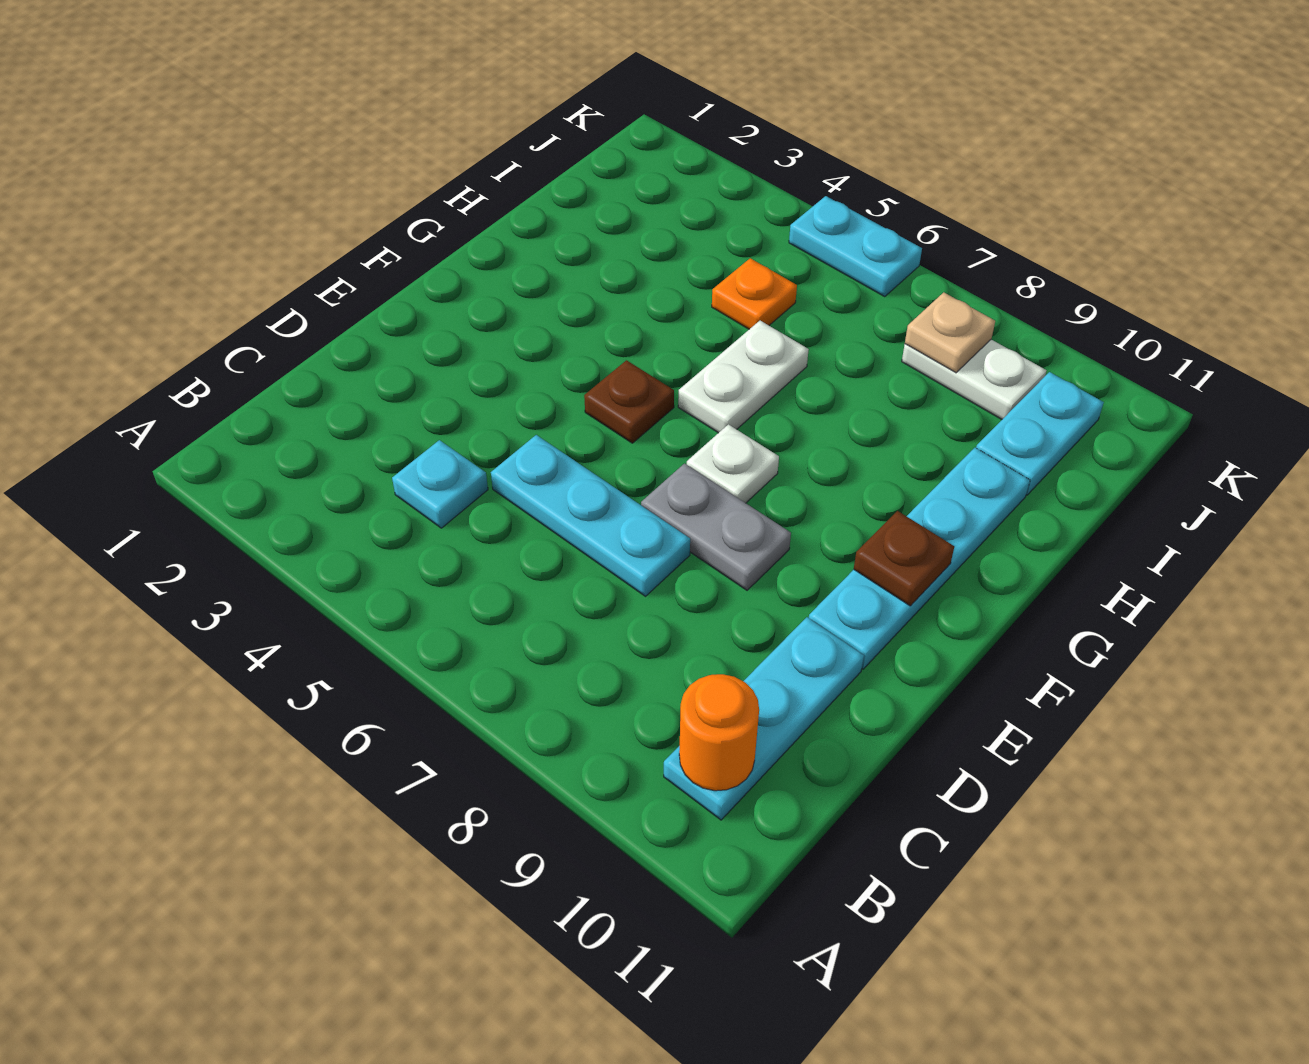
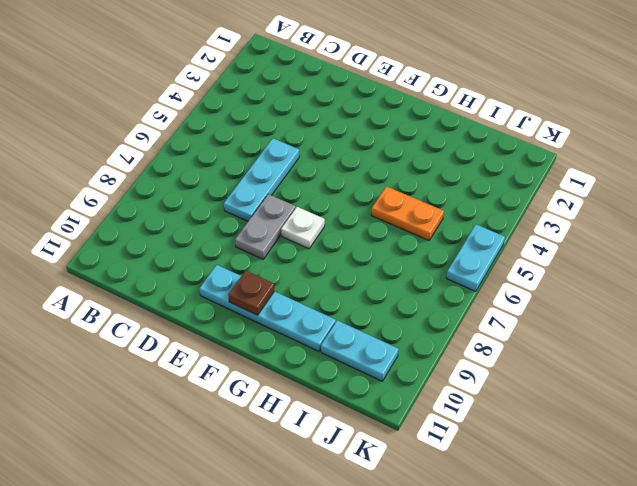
orange plate H5:I5 level 1 -> orange plate I5 level 1
none -> cyan plate B10:D10 level 1
none -> cyan plate C4 level 1
none -> brown plate F5 level 1

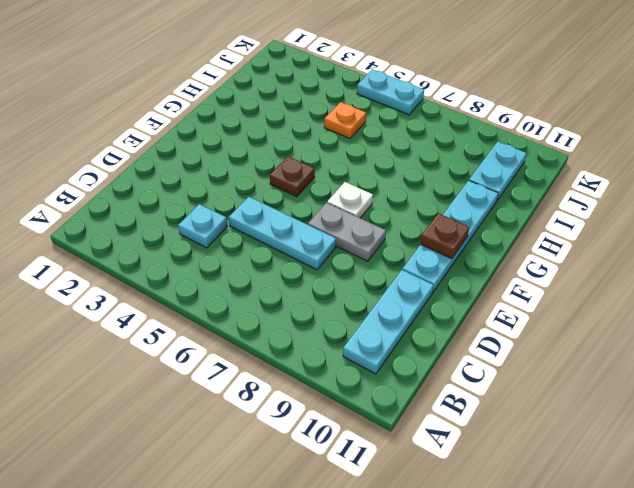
none -> white plate G6:H6 level 1
none -> white plate J8:J9 level 1
none -> orange round brick B10 level 2

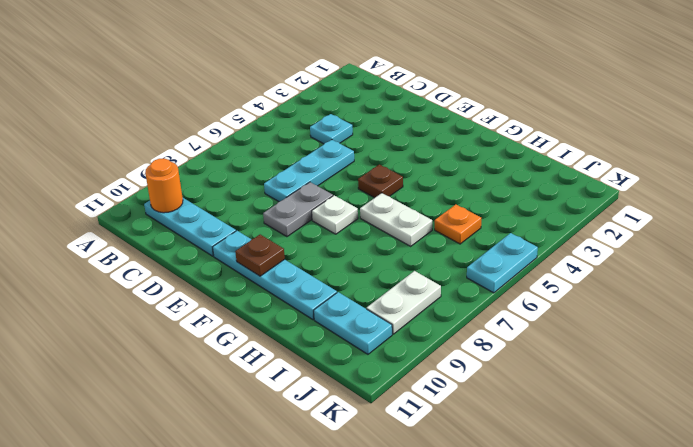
none -> tan plate J8 level 2

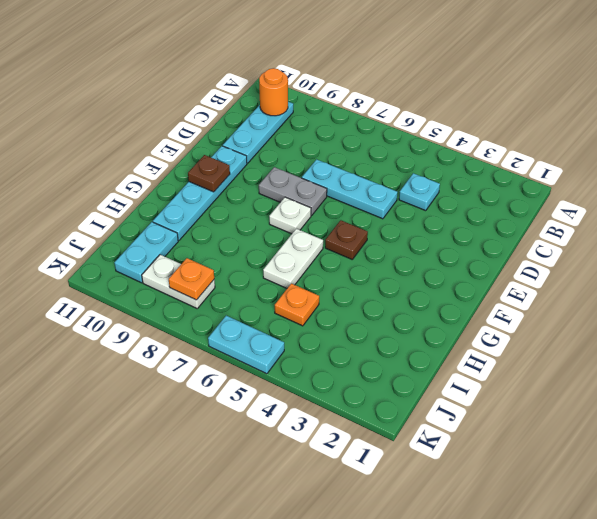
orange plate J8 level 2 -> tan plate J8 level 2

